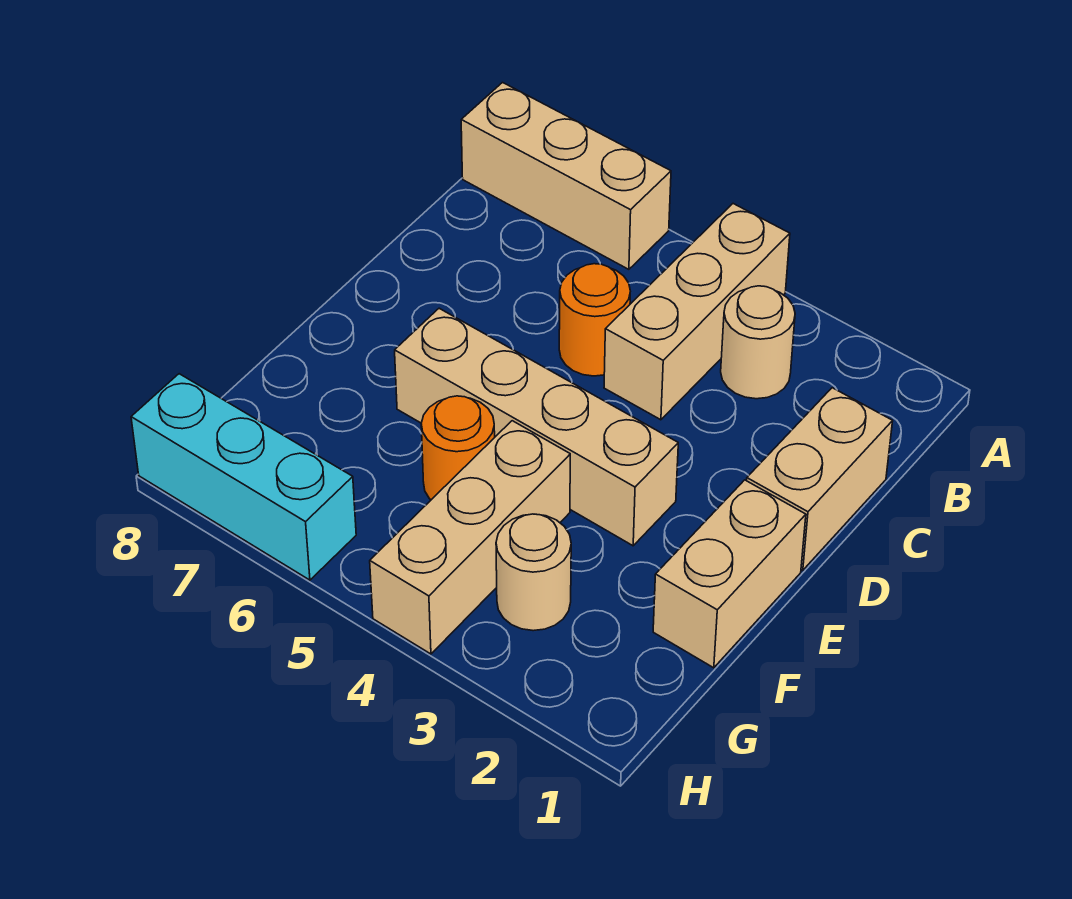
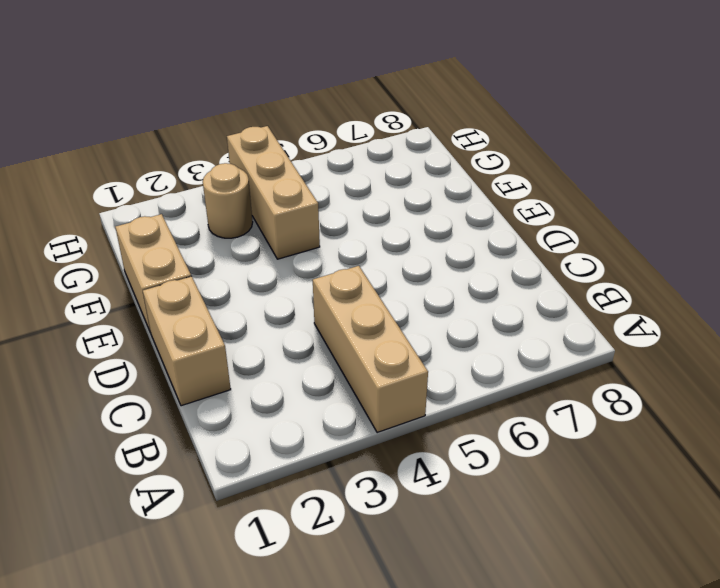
none -> tan brick A6:A8 level 1
none -> tan round brick B3 level 1

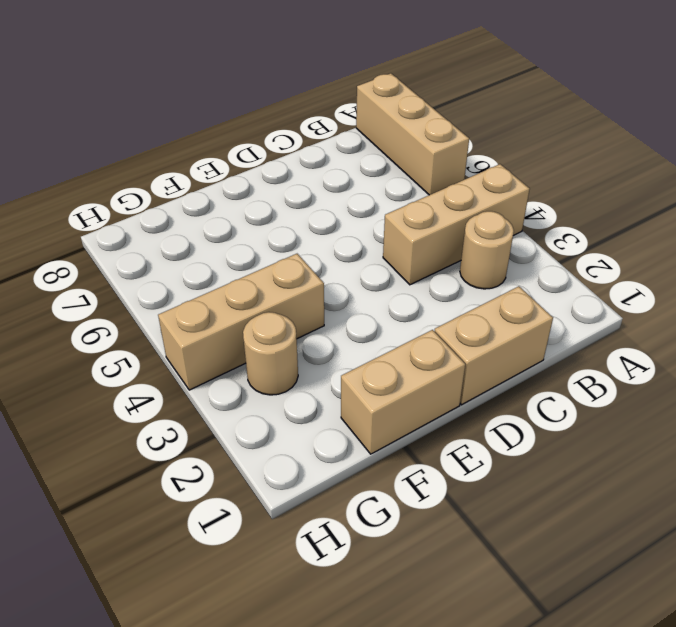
none -> orange round brick C5 level 1
none -> tan brick E3:E6 level 1

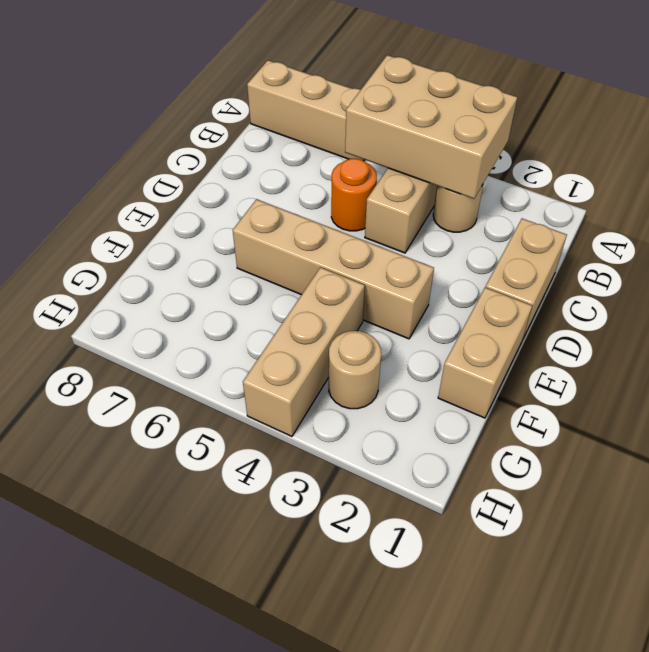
tan brick A3:B5 level 2 -> none
none -> orange round brick F5 level 1
none -> cyan brick H6:H8 level 1

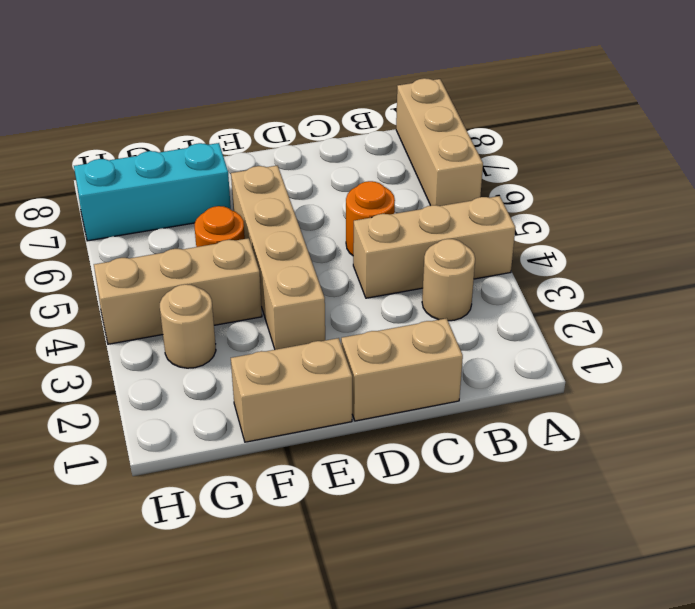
cyan brick F7:H7 level 1 -> cyan brick H6:H8 level 1

